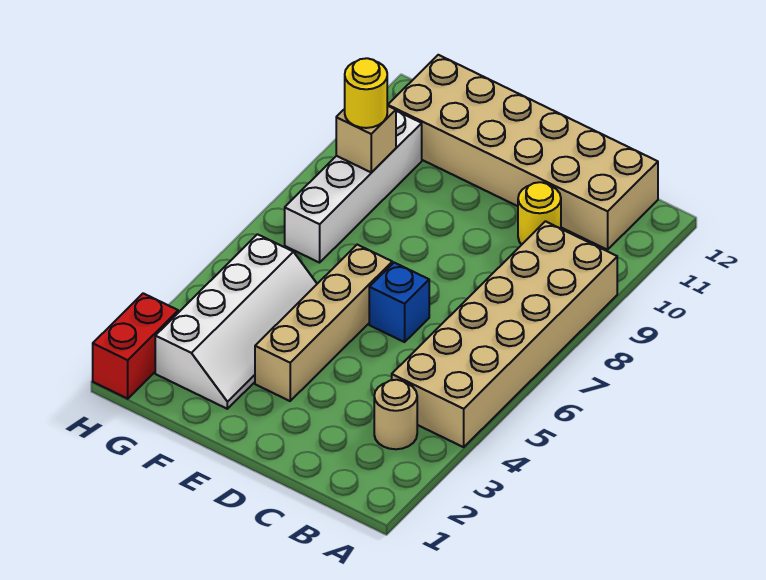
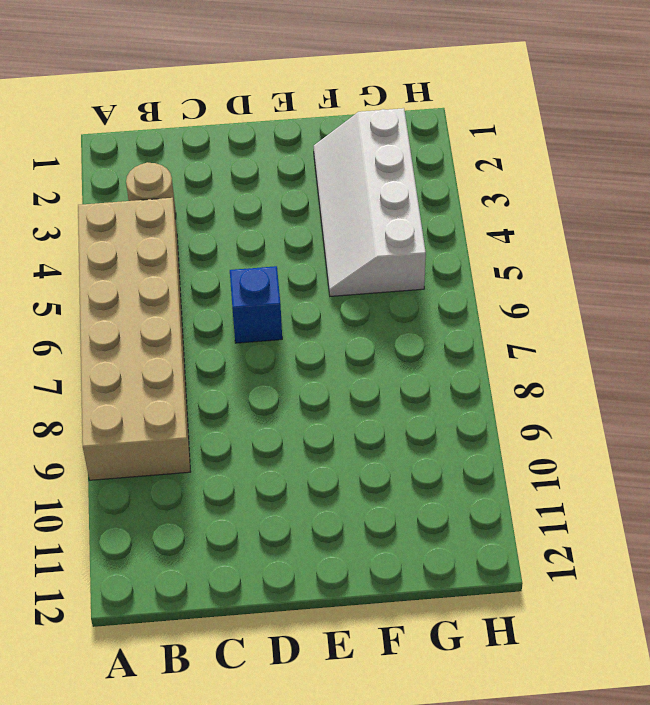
none -> tan brick B11:G12 level 1
none -> yellow round brick C10 level 1

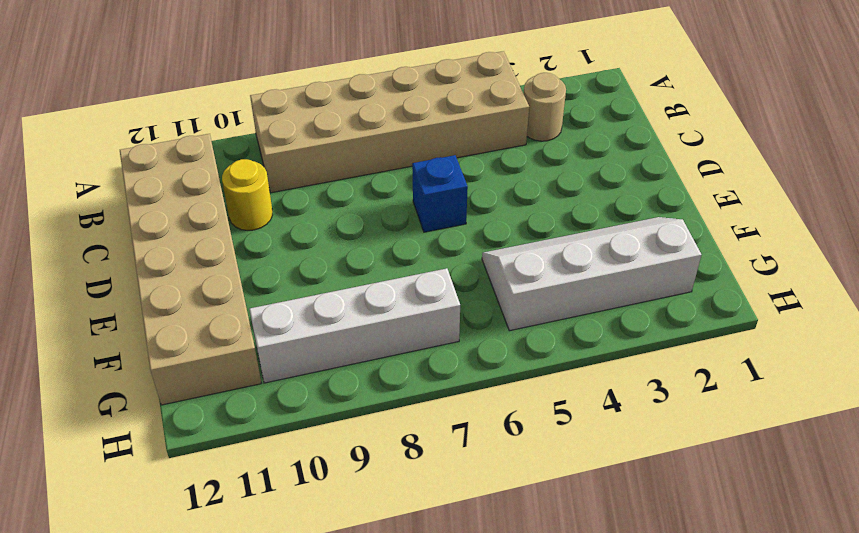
none -> tan brick E3:E6 level 1
none -> red brick H1:H2 level 1

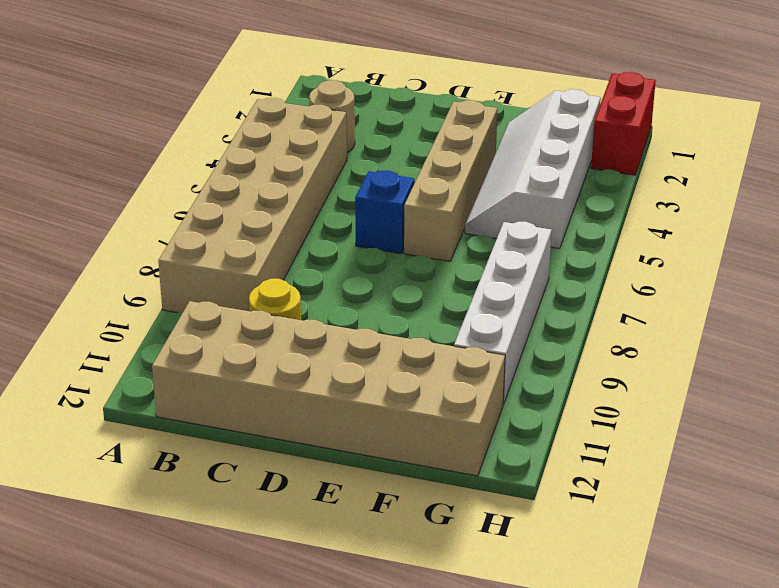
none -> tan brick G9 level 2
none -> yellow round brick G9 level 3

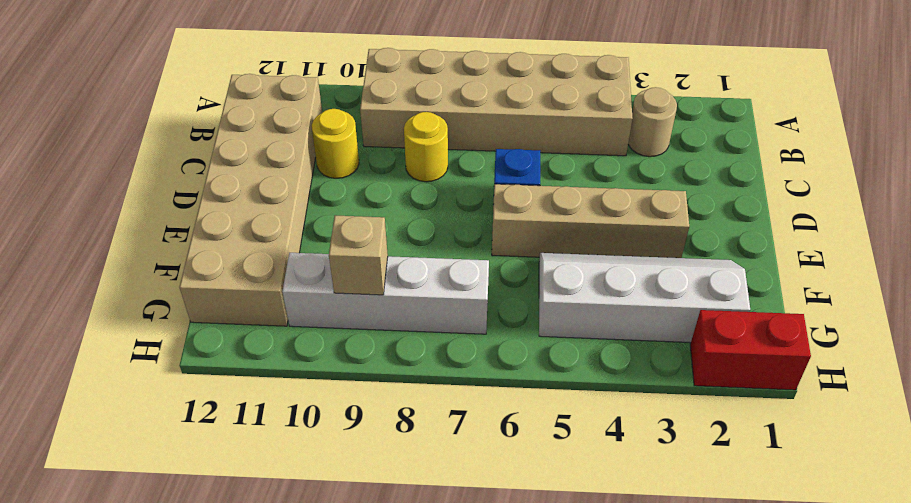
yellow round brick C8 level 1 -> yellow round brick G9 level 3

